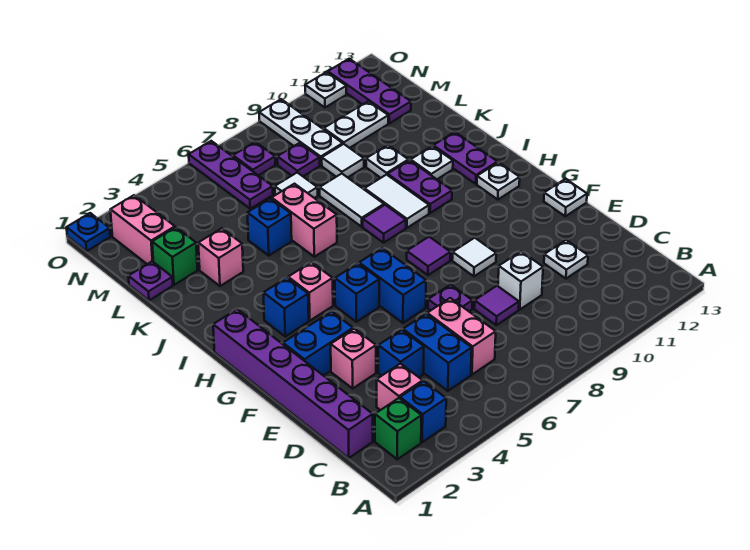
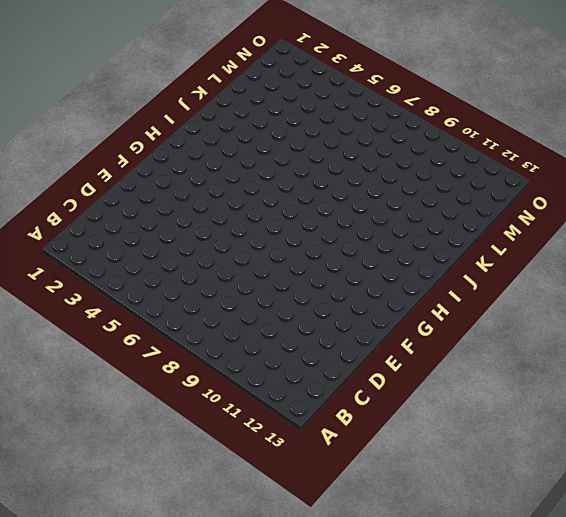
none -> green brick B2 level 1
none -> blue brick B3 level 1
none -> purple brick C1:H1 level 1
none -> pink brick C3 level 1

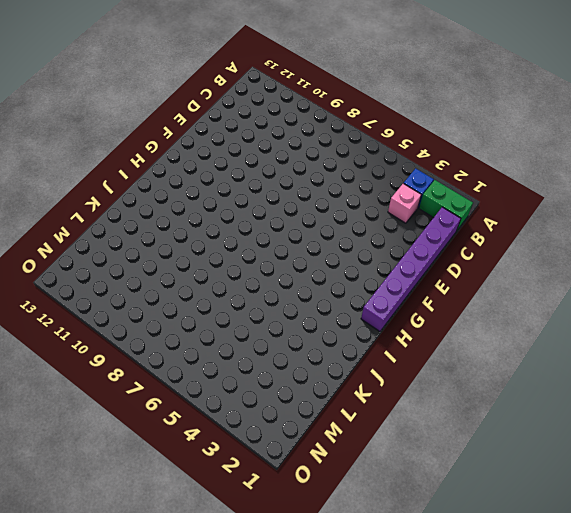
green brick B1:B2 level 1 -> green brick B2 level 1
none -> blue brick C5:D5 level 1
none -> pink brick C6:D6 level 1
none -> blue brick D4 level 1
none -> purple tile D8 level 1

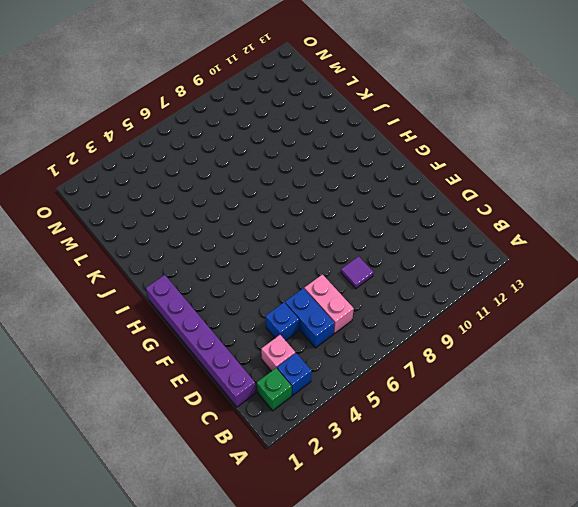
none -> white brick D9 level 1
none -> white plate D11 level 1
none -> pink brick E3 level 1
none -> purple plate E7 level 1

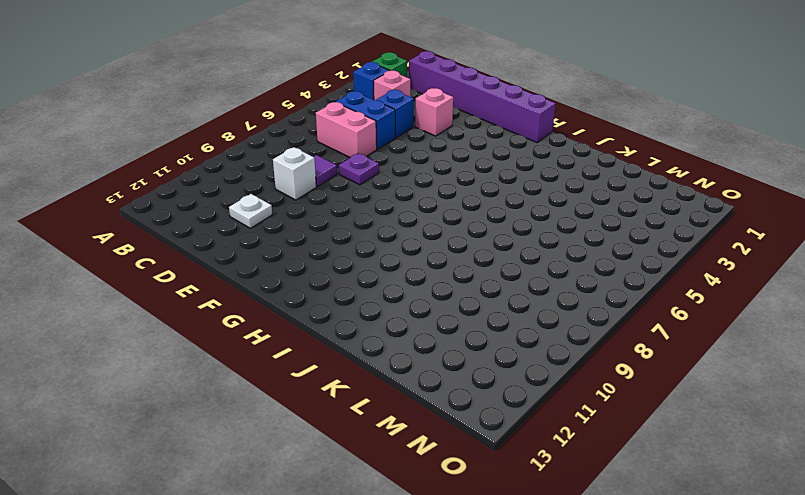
none -> blue brick F2:F3 level 1
none -> blue brick F6:G6 level 1
none -> white tile F9 level 1
none -> white plate F13 level 1

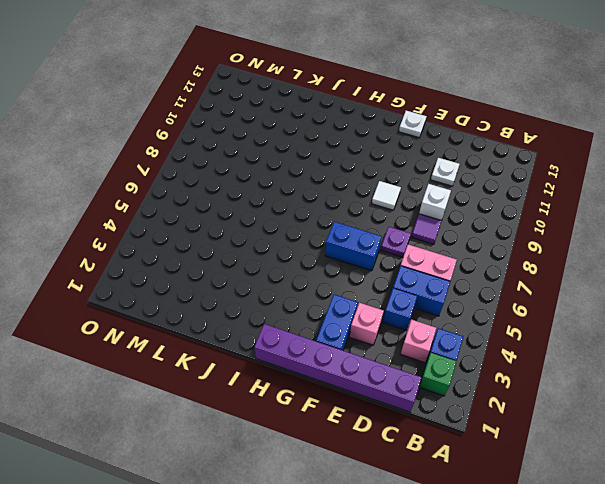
none -> blue brick G5 level 1
none -> purple tile G8 level 1
none -> blue brick H3 level 1
none -> pink brick H4 level 1

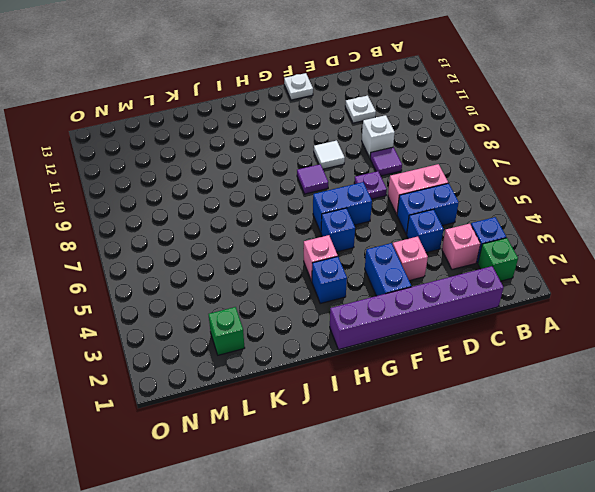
none -> white plate H12 level 1
none -> purple tile I8 level 1
none -> white tile I9:J9 level 1
none -> purple plate I10:J10 level 1

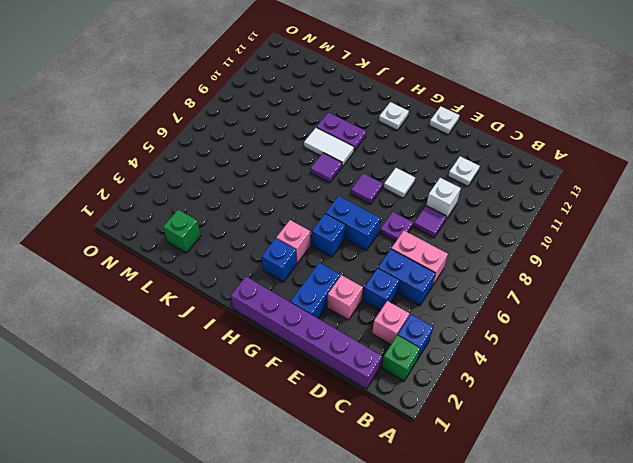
none -> purple plate I12:J12 level 1
none -> pink brick J6:K6 level 1
none -> white tile J8:K8 level 1
none -> white plate J11 level 1

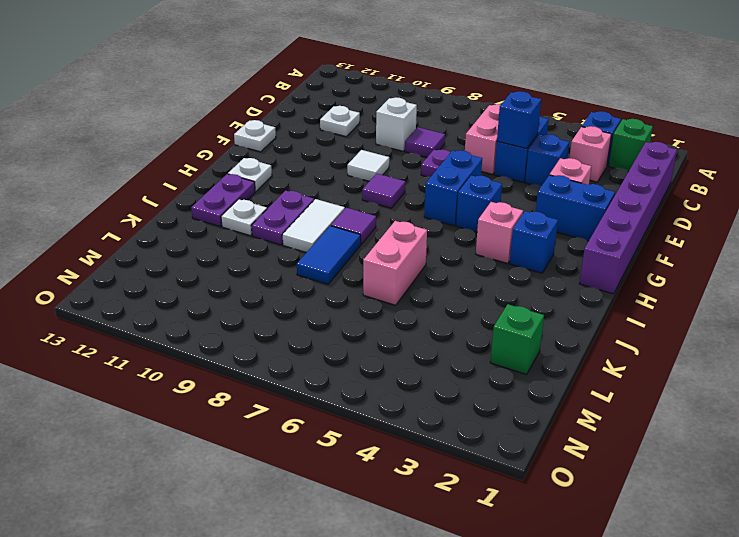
blue brick D5 level 2 -> blue brick K5 level 1
blue tile J8:K8 level 1 -> white tile J8:K8 level 1
none -> pink brick K3 level 1
none -> white plate K10 level 1
none -> purple plate L1 level 1
none -> white tile L7 level 1

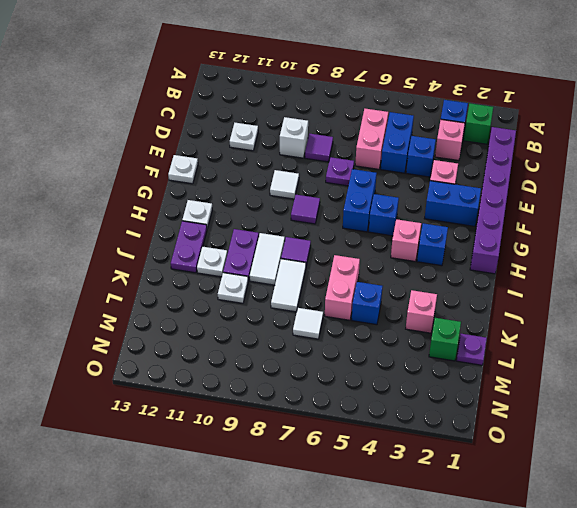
none -> white tile L9 level 1
none -> pink brick M2:N2 level 1
none -> purple plate M6:O6 level 1
none -> purple plate M8 level 1

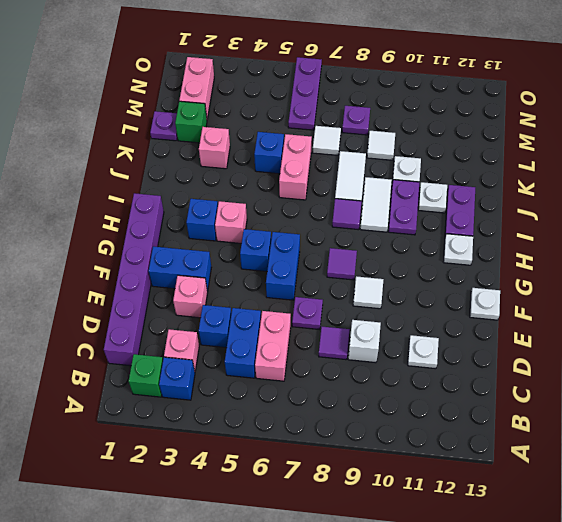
none -> white plate M9:O9 level 1
none -> white plate M10:M11 level 1
none -> purple plate M12:O12 level 1
none -> purple plate N7 level 1

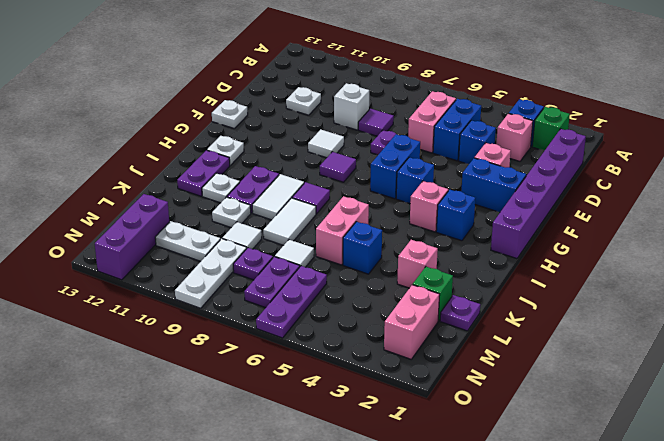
purple plate M7:N7 level 1 -> purple plate N7 level 1
purple brick M12:O12 level 1 -> purple plate M12:O12 level 1
none -> blue plate O1 level 1
none -> white plate O11 level 1

